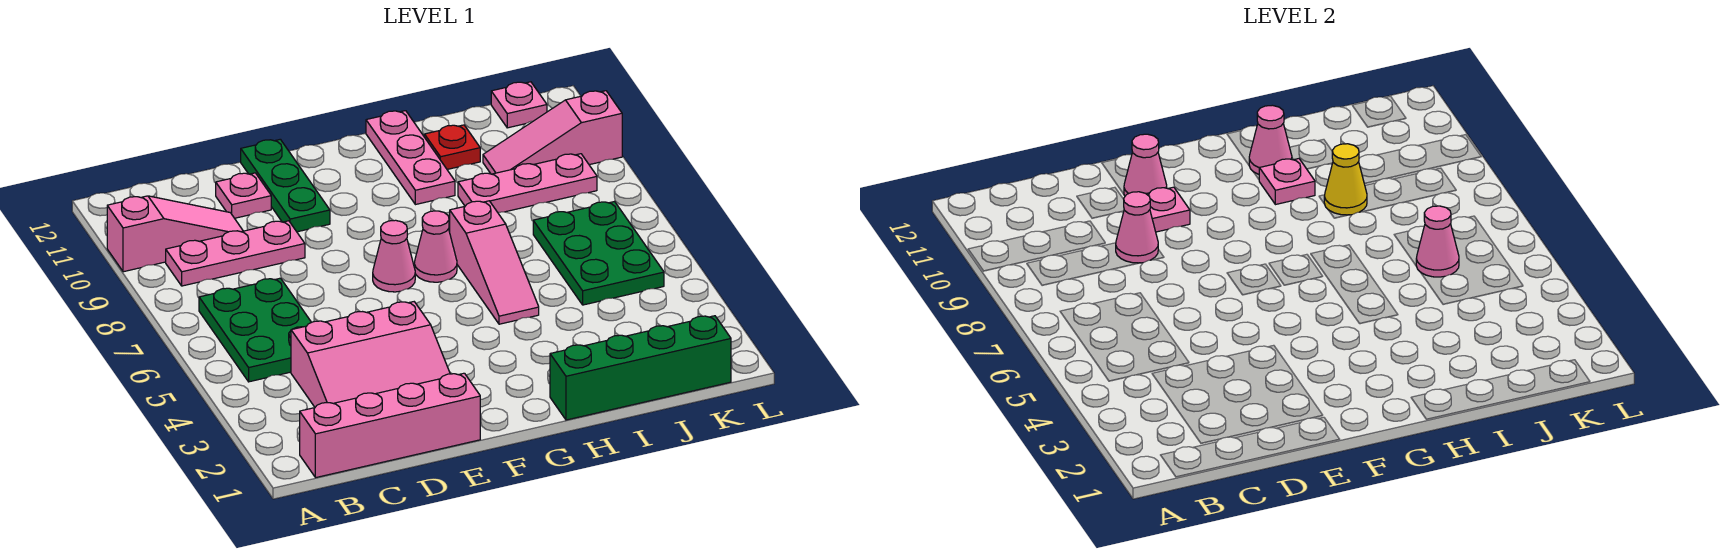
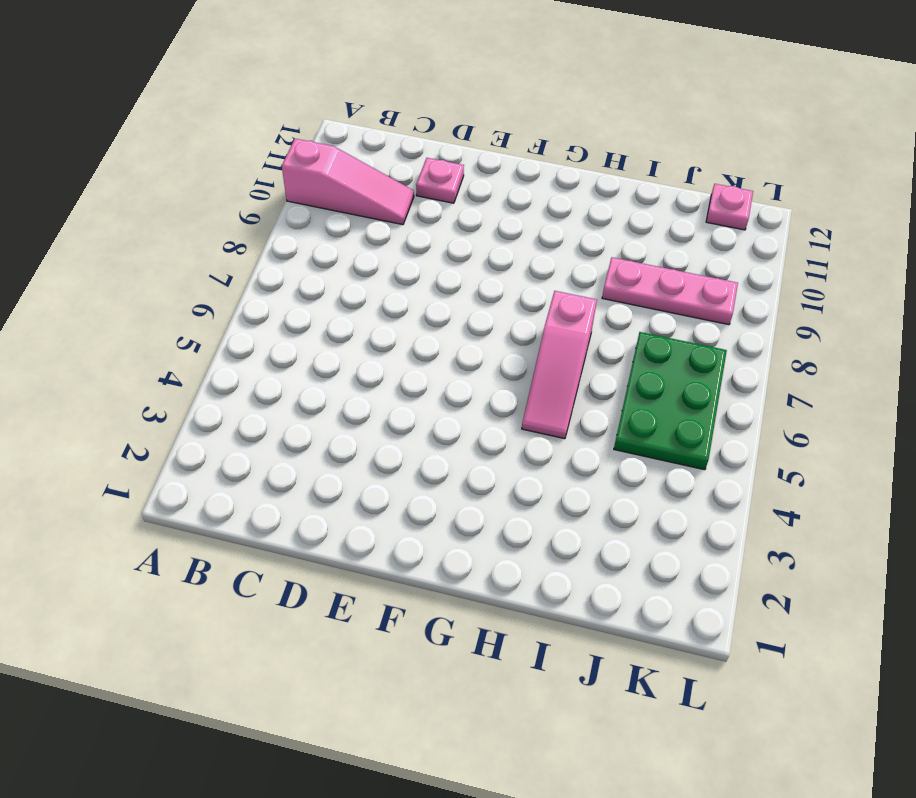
none -> pink brick B1:E1 level 1
none -> green plate B5:C7 level 1
none -> pink plate B9:D9 level 1

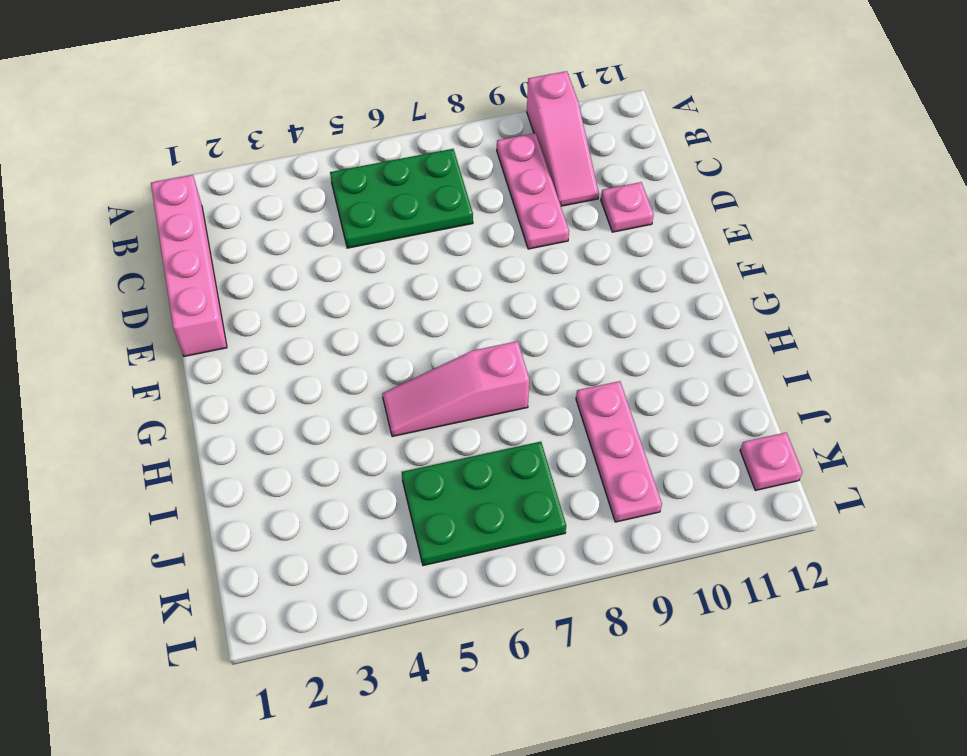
none -> pink slope C2:E4 level 1 top 4
none -> green plate E10:E12 level 1
none -> pink cone F7 level 1

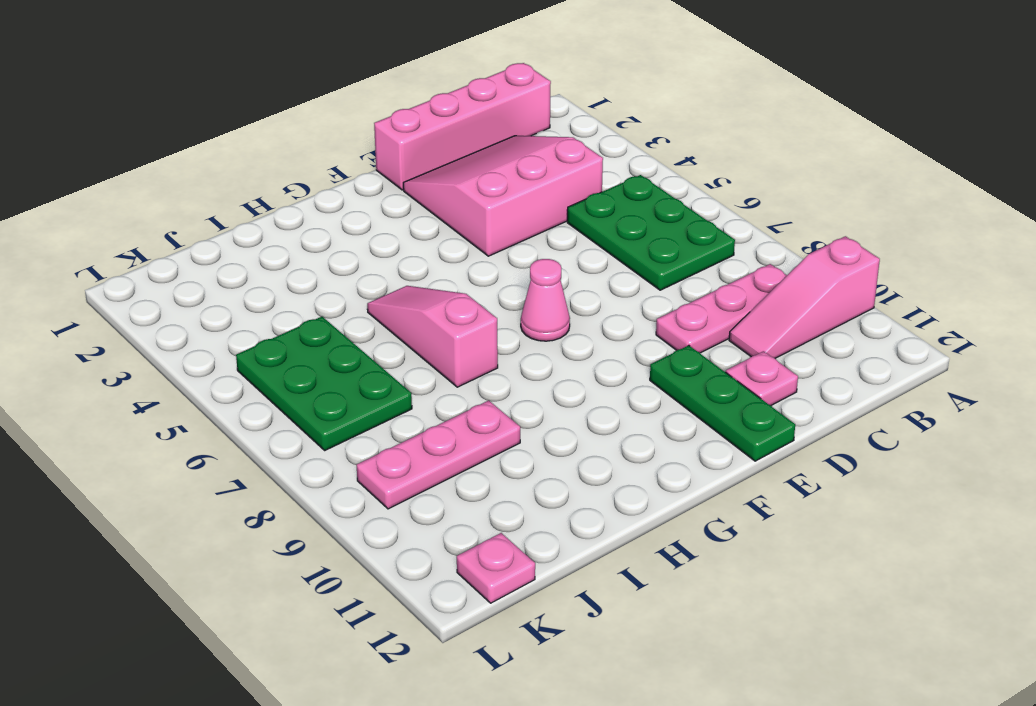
none -> pink cone G7 level 1
none -> green brick H1:K1 level 1
none -> pink plate H10:H12 level 1

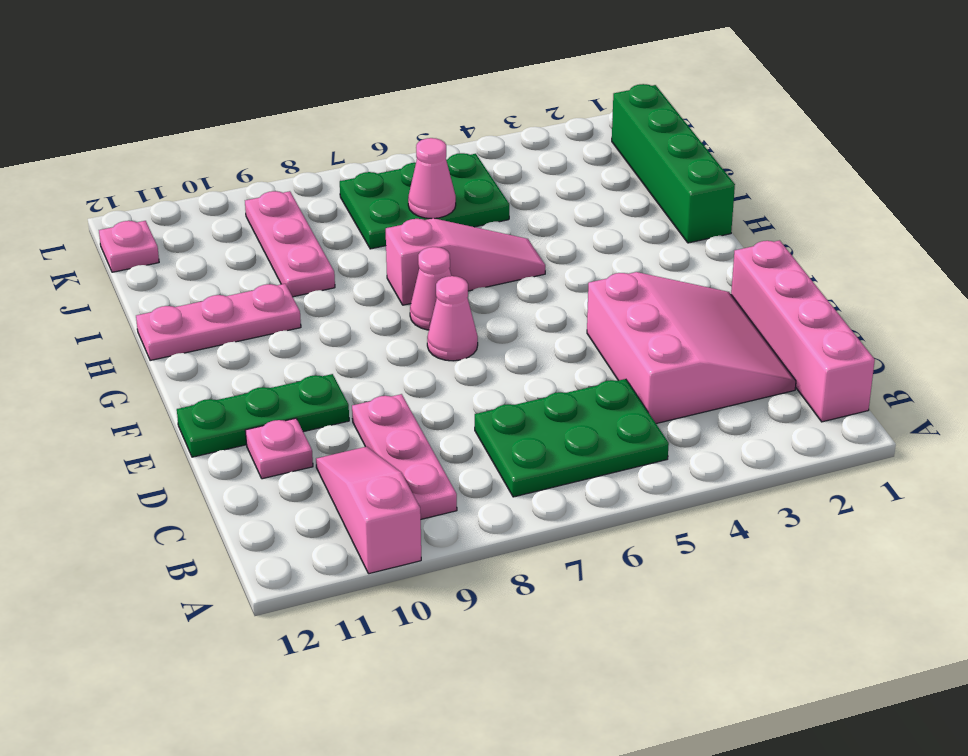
none -> red plate I11 level 1
none -> pink slope J10:L10 level 1 top L
none -> pink cone D9 level 2

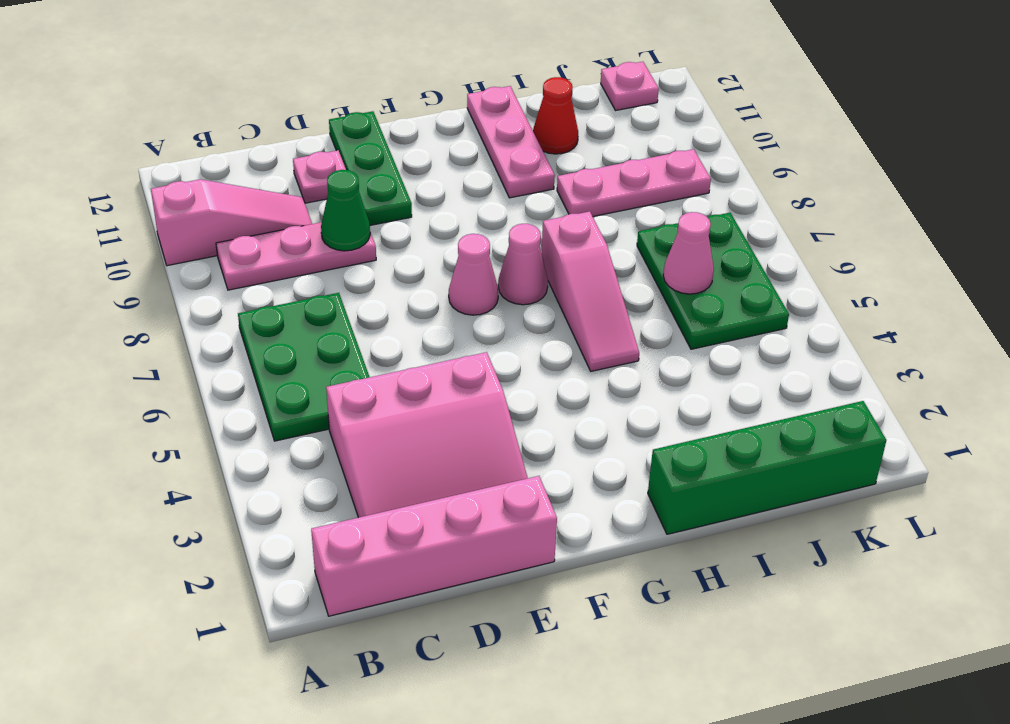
green cone D9 level 2 -> pink cone D9 level 2
red cone I11 level 1 -> red plate I11 level 1
none -> pink slope J10:L10 level 1 top L
none -> pink plate E10 level 2
none -> pink cone E11 level 2

